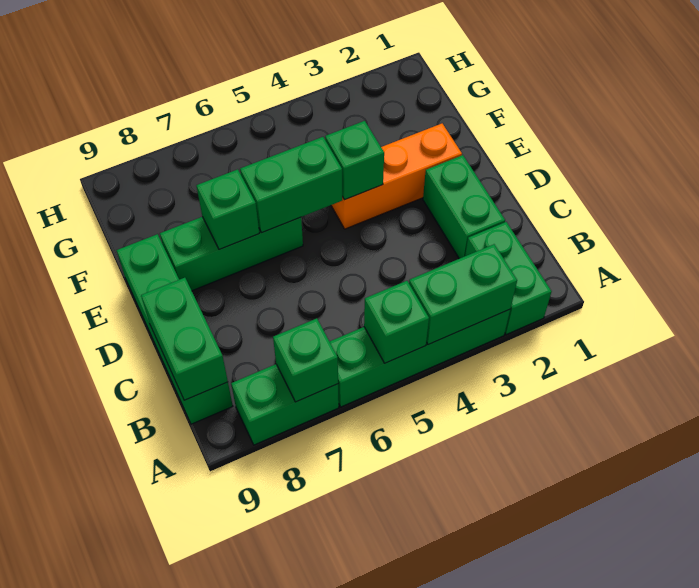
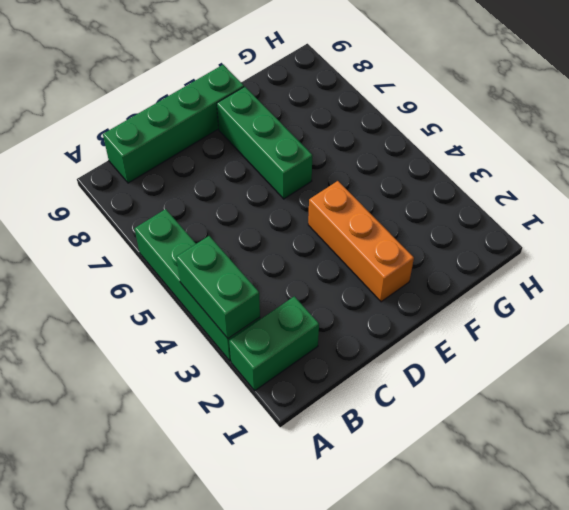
none -> green brick A7:A8 level 1
none -> green brick C2:D2 level 1
none -> green brick A5 level 2

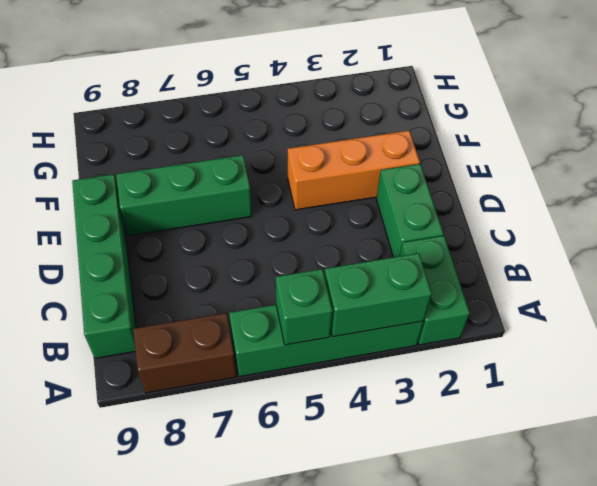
brown brick A7:A8 level 1 -> green brick A7:A8 level 1
none -> green brick A7 level 2
none -> green brick B9:C9 level 2
none -> green brick E4 level 2

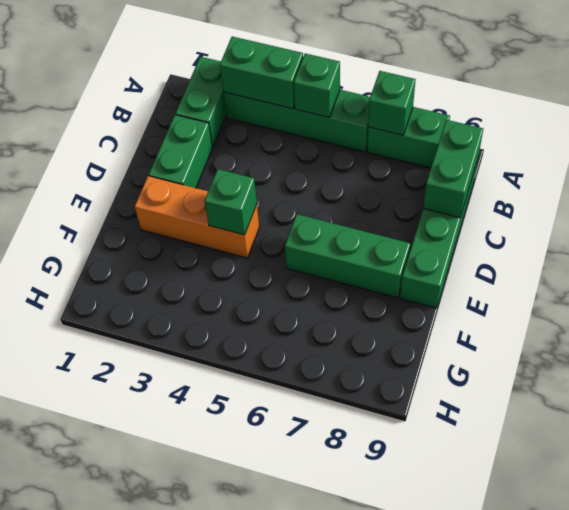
none -> green brick E5:E6 level 2
none -> green brick E7 level 2

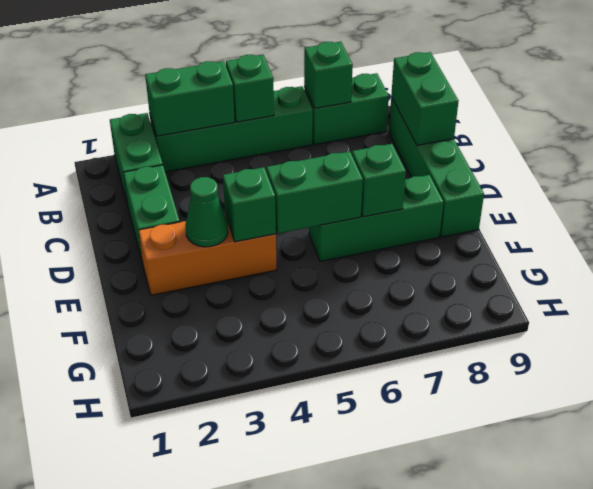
green cone E3 level 2 -> none

